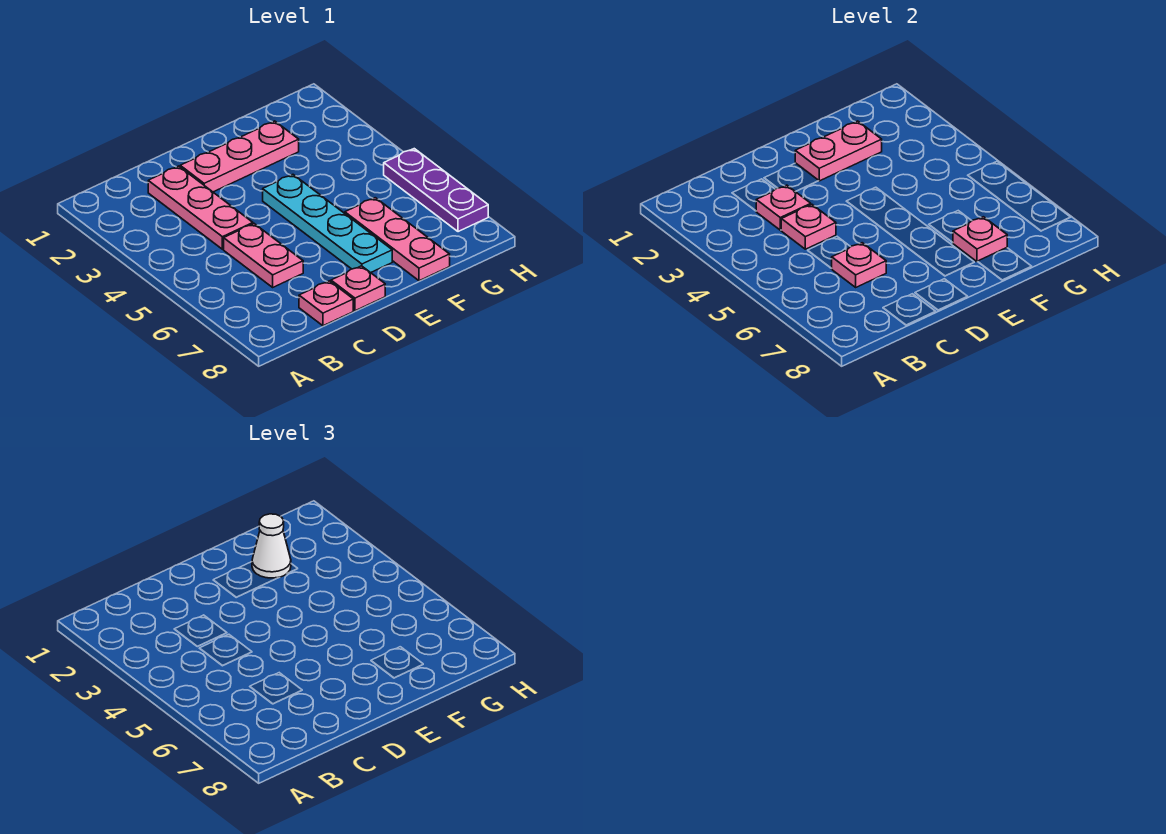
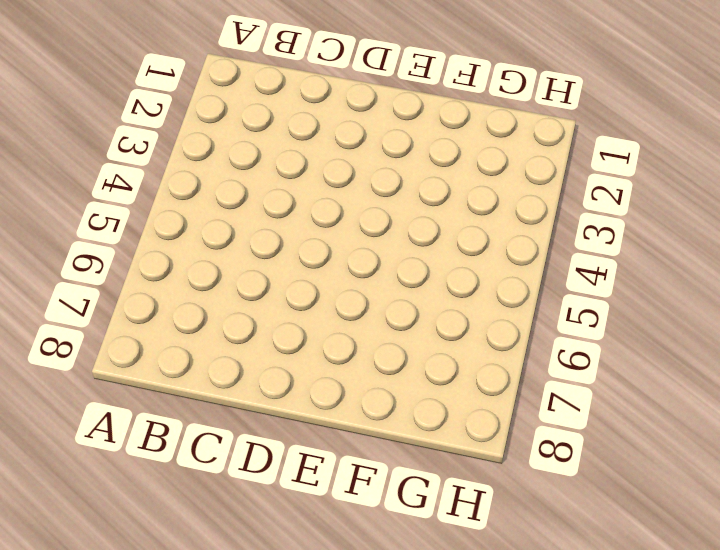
none -> pink plate C2:C4 level 1
none -> pink plate C5:C6 level 1
none -> pink plate C8 level 1

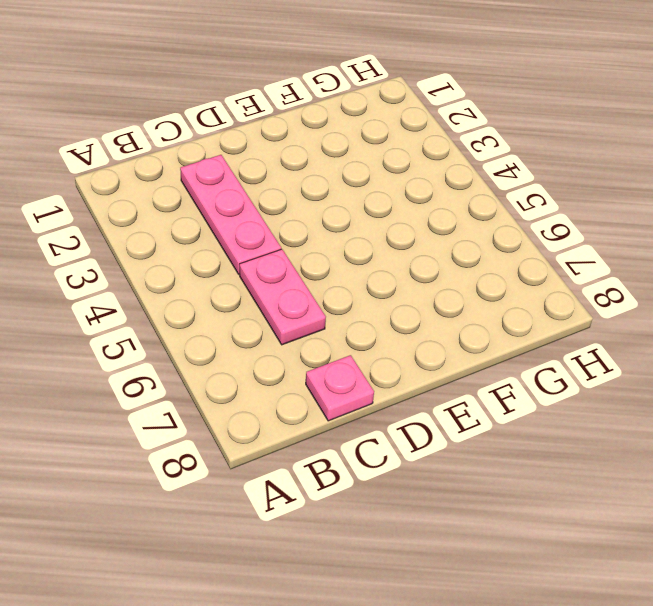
none -> pink plate D2:F2 level 1
none -> pink plate D8 level 1
none -> cyan plate E4:E7 level 1

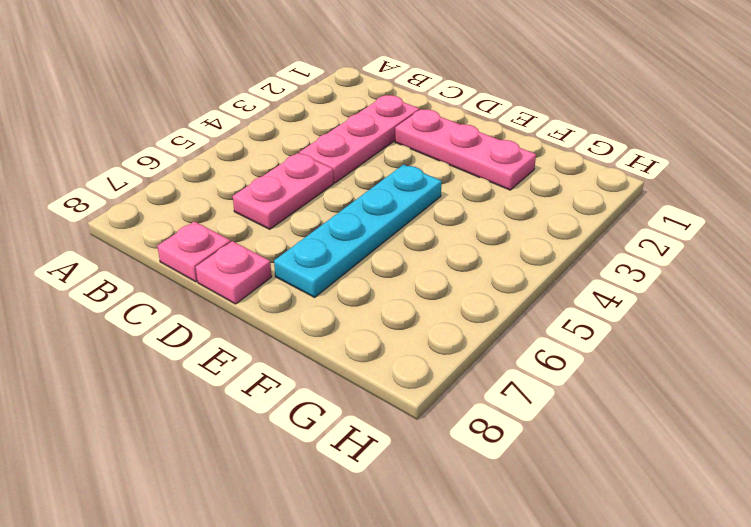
none -> pink plate F6:F8 level 1
none -> purple plate H5:H7 level 1
none -> pink plate C3 level 2

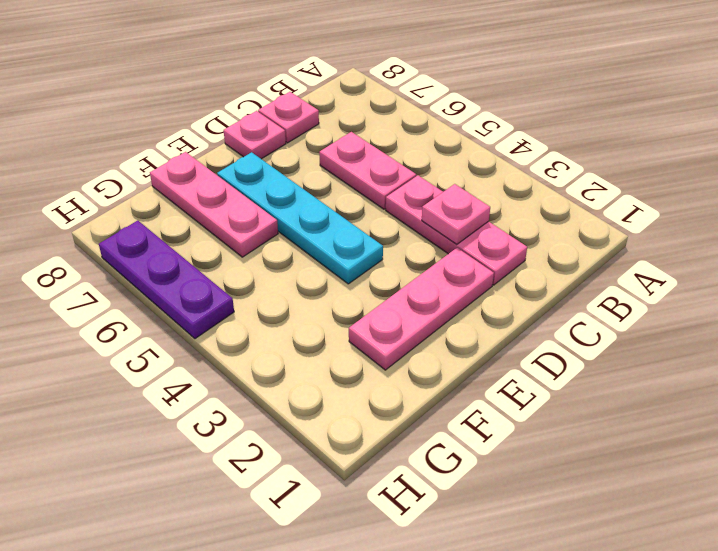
none -> pink plate C4 level 2
none -> pink plate C6 level 2
none -> pink plate E2:F2 level 2

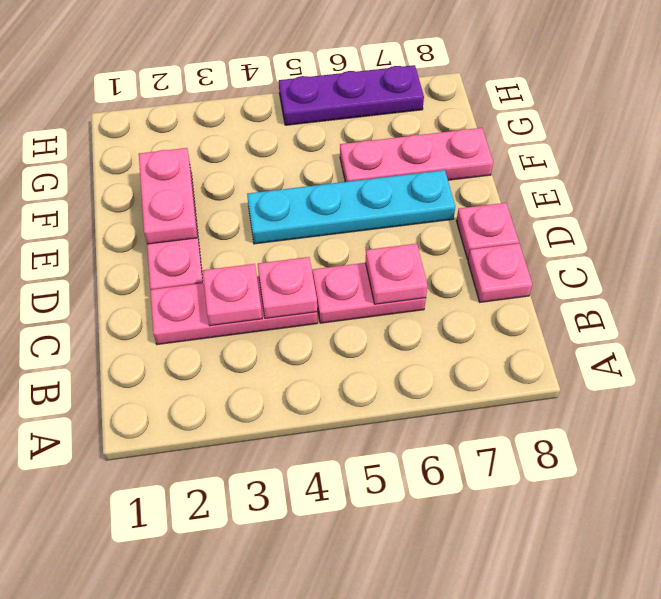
none -> pink plate F7 level 2
none -> white cone F2 level 3

